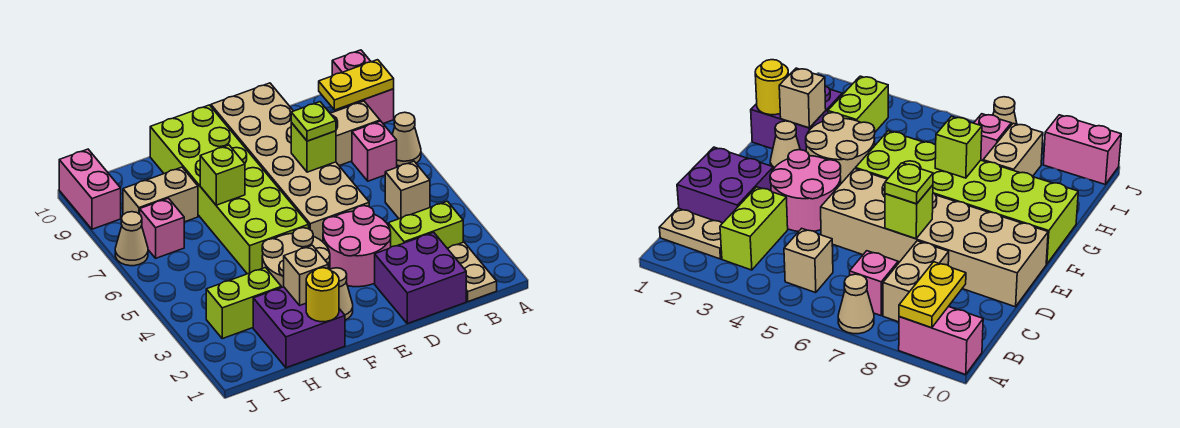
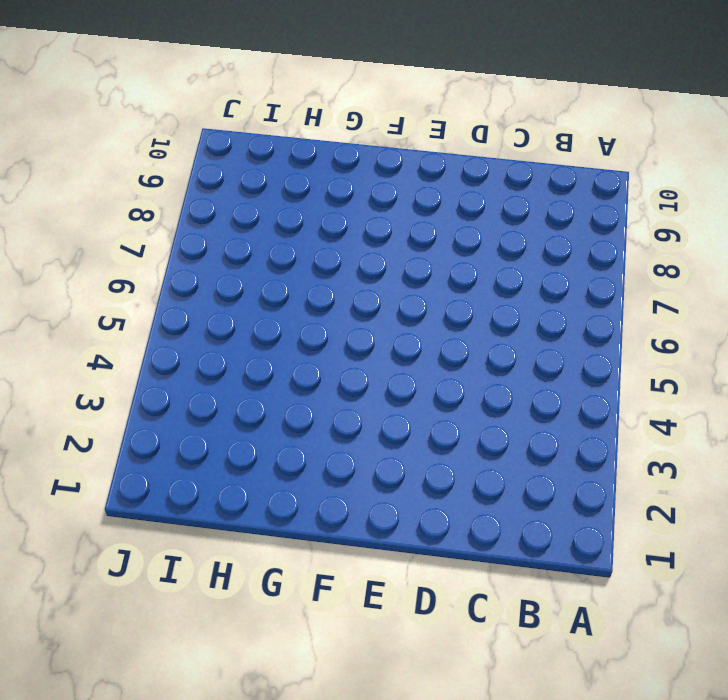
none -> tan cone A7 level 1
none -> pink brick A9:A10 level 1
none -> tan plate B1:B2 level 1

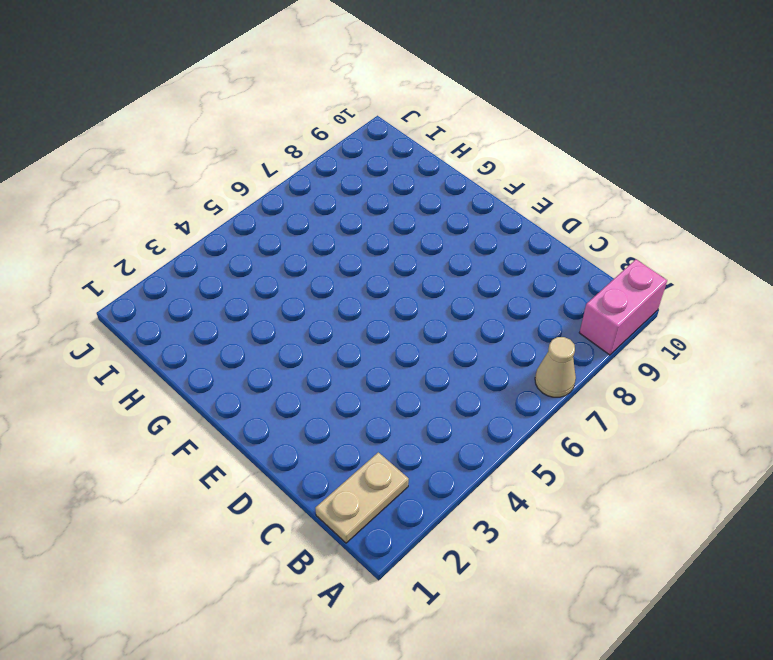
none -> lime brick B3:C3 level 1
none -> tan brick B5 level 1
none -> pink brick B7 level 1

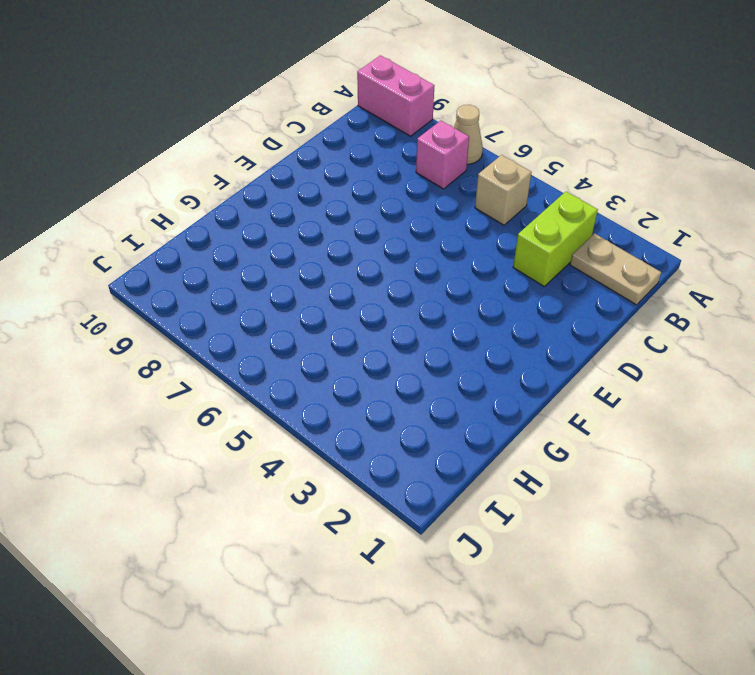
none -> tan brick B8:C8 level 1
none -> purple brick C1:D2 level 1
none -> pink round brick D3:E4 level 1

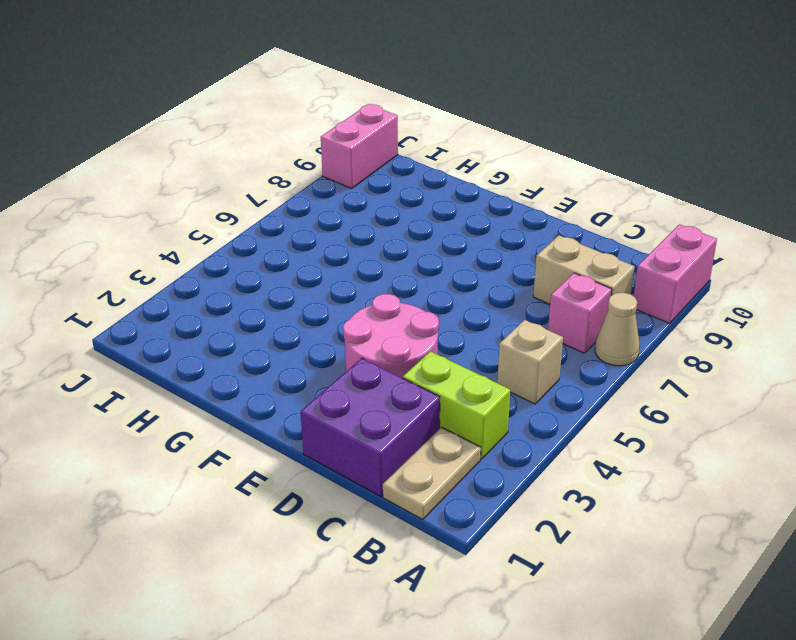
none -> tan brick D5:E10 level 1
none -> tan cone F2 level 1
none -> tan round brick F3:G4 level 1

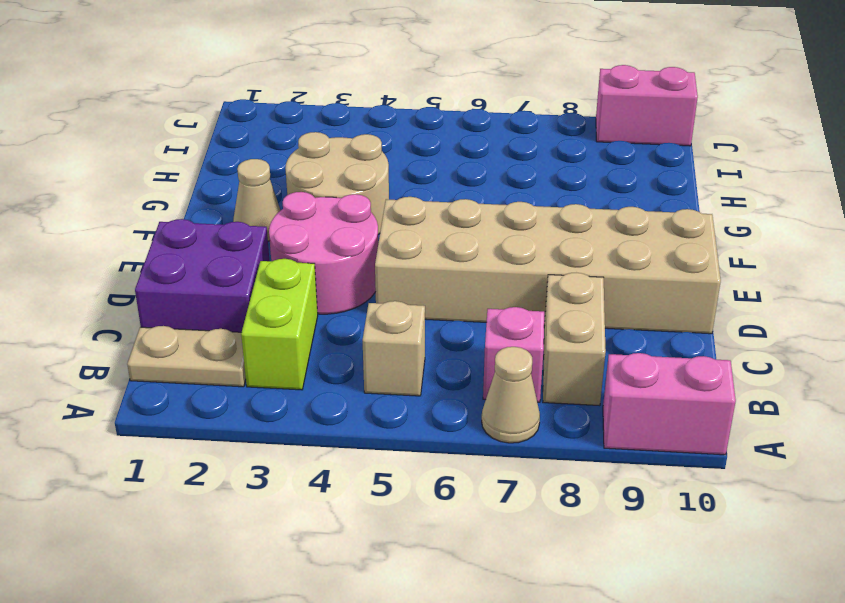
none -> lime brick F5:G10 level 1
none -> purple brick G1:H2 level 1
none -> lime brick H3:I3 level 1

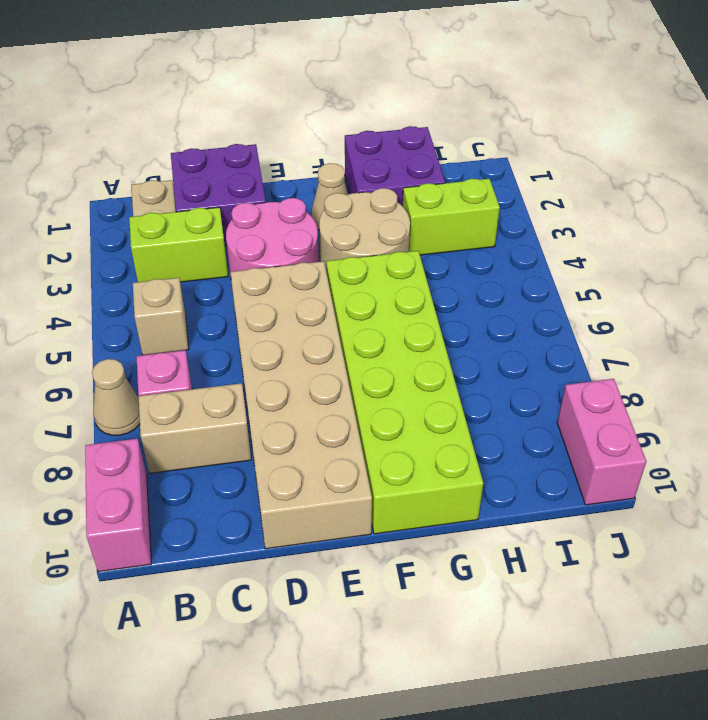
none -> tan brick H8:I8 level 1
none -> pink brick I7 level 1
none -> tan cone J7 level 1

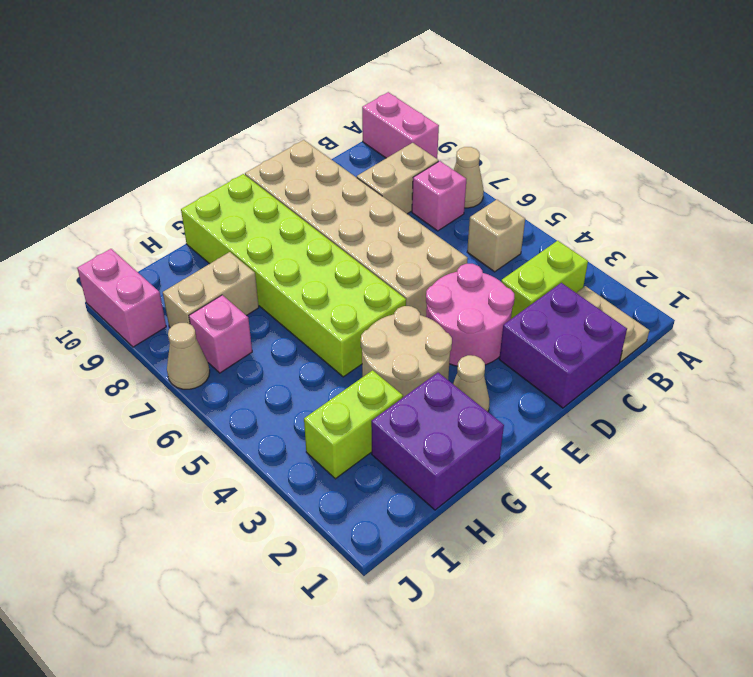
none -> yellow plate A9:B9 level 2
none -> lime brick D7 level 2
none -> yellow round brick G1 level 2

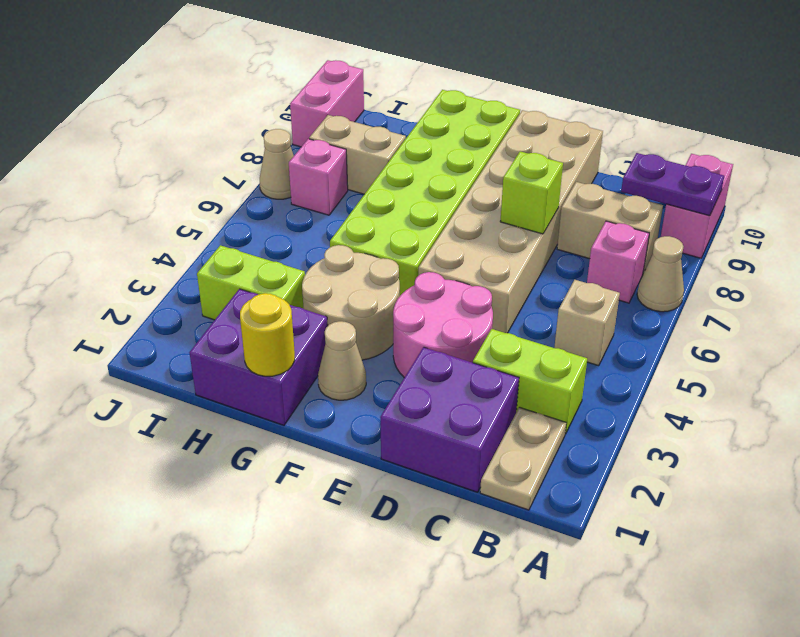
purple plate A9:B9 level 2 -> yellow plate A9:B9 level 2
none -> tan brick G2 level 2
none -> lime brick G7 level 2
none -> lime plate D7 level 3

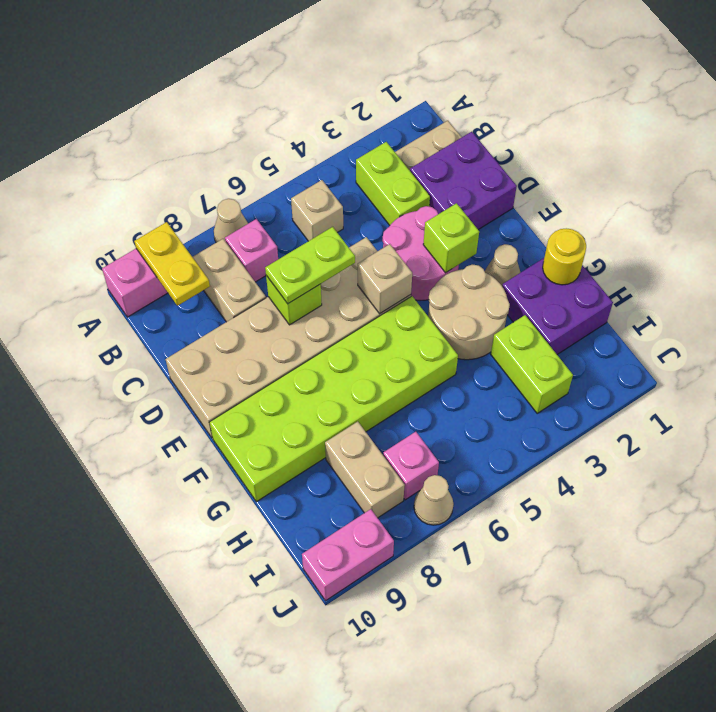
lime plate D6:D7 level 3 -> lime plate D7 level 3
lime brick E3 level 2 -> lime brick G7 level 2
tan brick E5 level 2 -> tan brick G2 level 2

